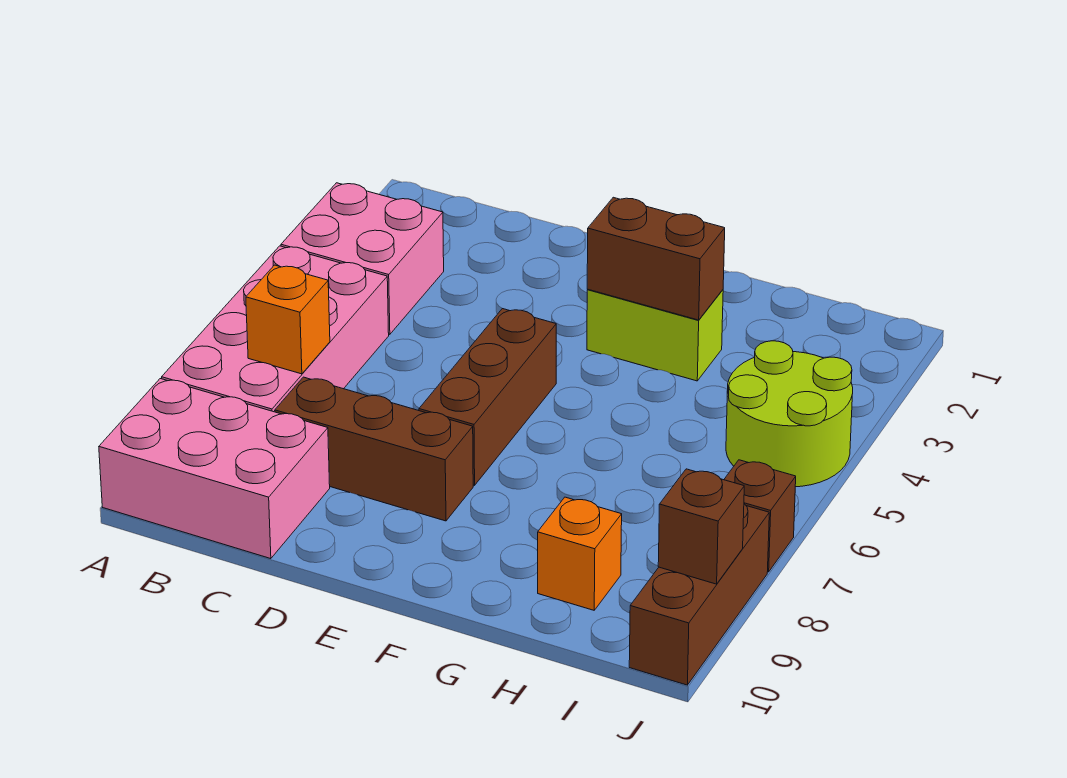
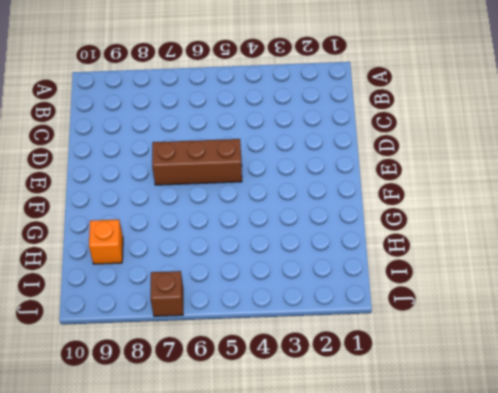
none -> pink brick A3:B4 level 1
none -> pink brick A5:B8 level 1
none -> pink brick A9:C10 level 1

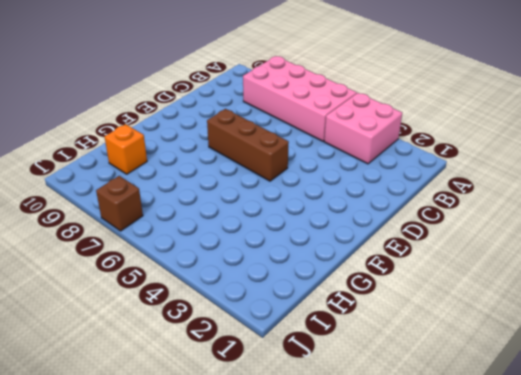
none -> pink brick A9:C10 level 1
none -> brown brick C8:E8 level 1
none -> lime brick F3:G3 level 1

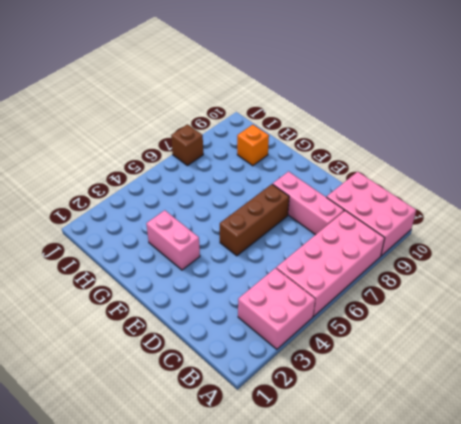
pink brick C8:E8 level 1 -> brown brick C8:E8 level 1
pink brick F3:G3 level 1 -> lime brick F3:G3 level 1
none -> lime round brick I4:J5 level 1
none -> brown brick J8:J10 level 1
none -> orange brick B7 level 2

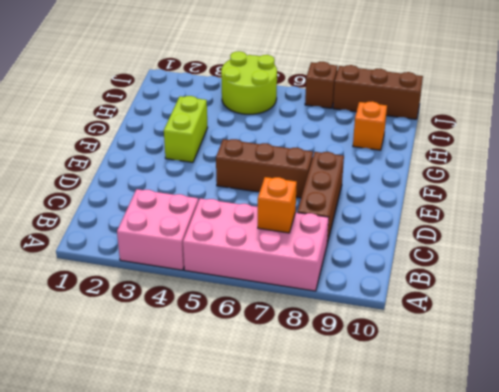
none -> pink brick A9:C10 level 1
none -> brown brick F3:G3 level 2
none -> brown brick J9 level 2

